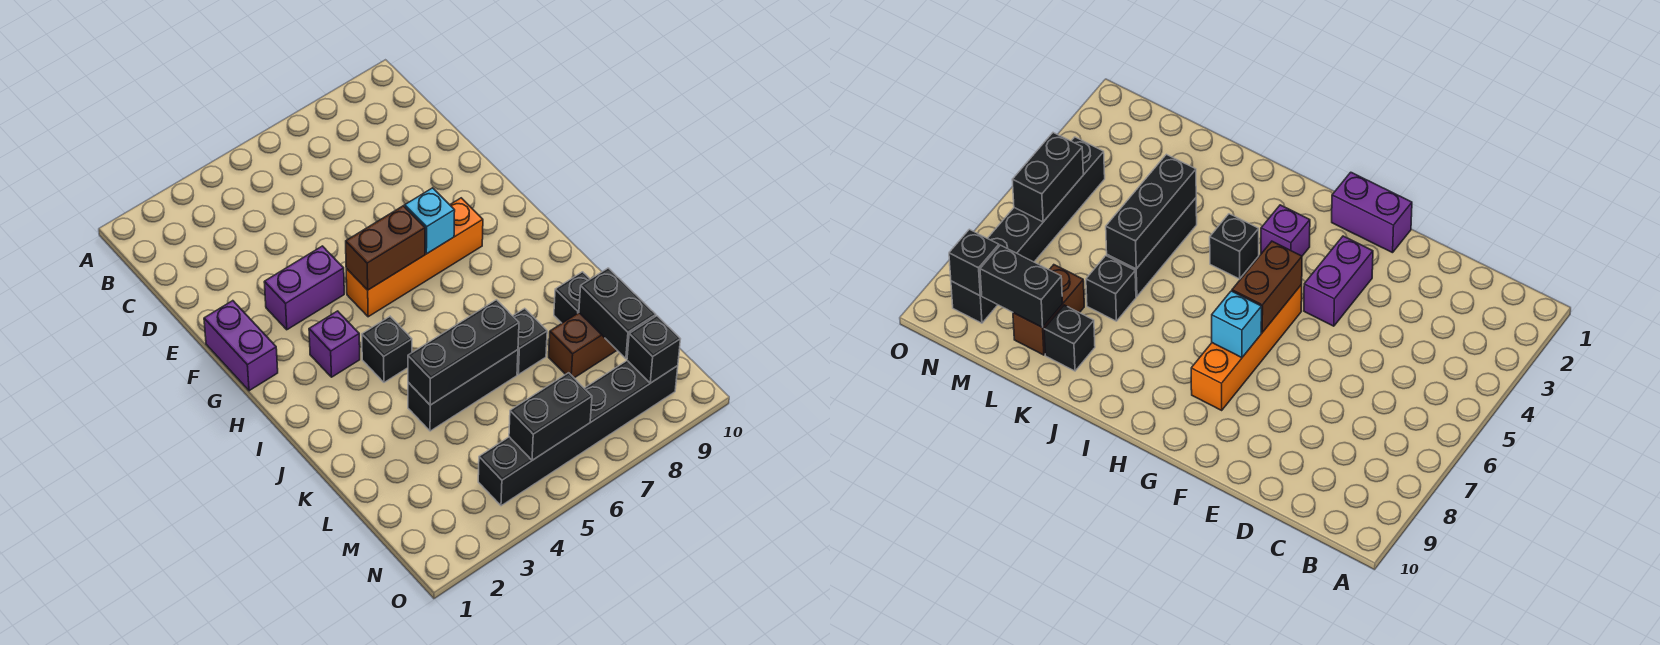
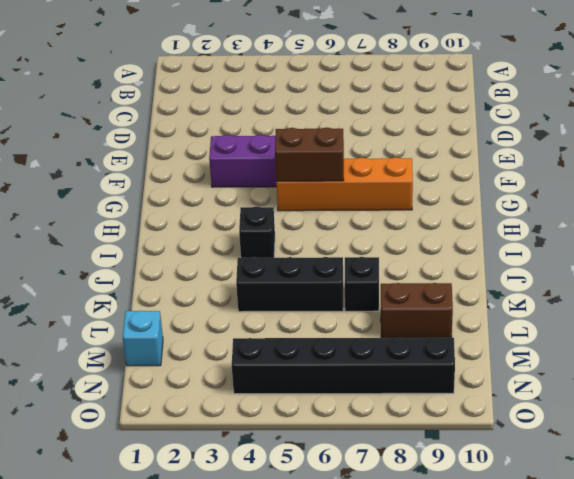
cyan brick M1 level 1 -> cyan brick G7 level 2
none -> purple brick F1:G1 level 1
none -> purple brick H3 level 1
none -> black brick K9 level 1

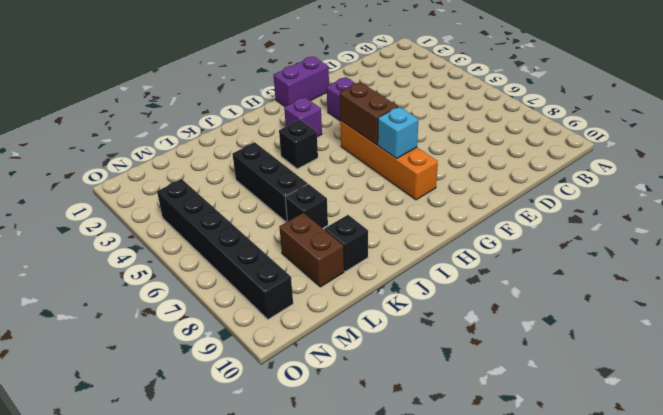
none -> black brick K4:K6 level 2
none -> black brick L9:M9 level 2
none -> black brick N5:N6 level 2

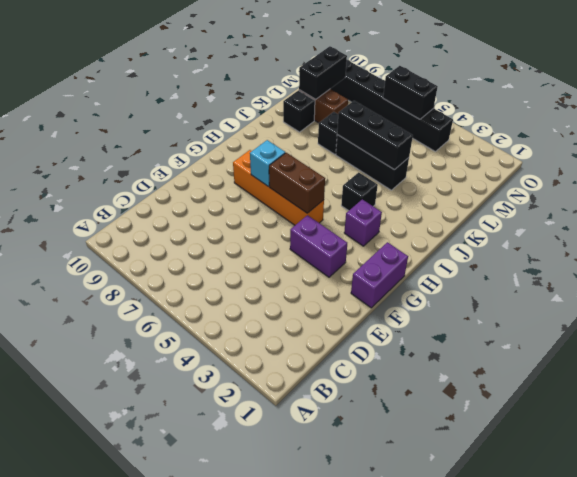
none -> black brick N9 level 2

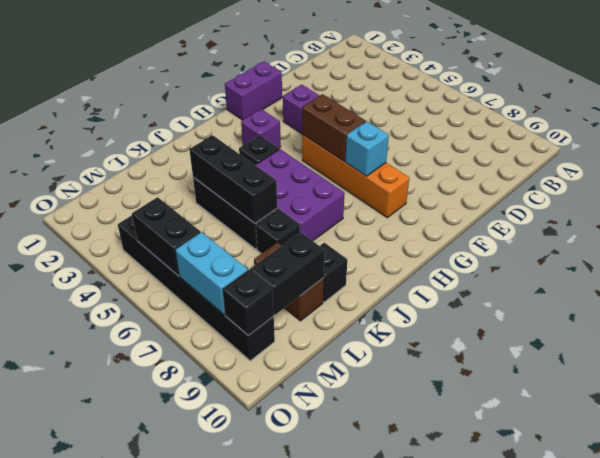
purple brick I5:J7 level 1 -> none
cyan brick N7:N8 level 2 -> none

